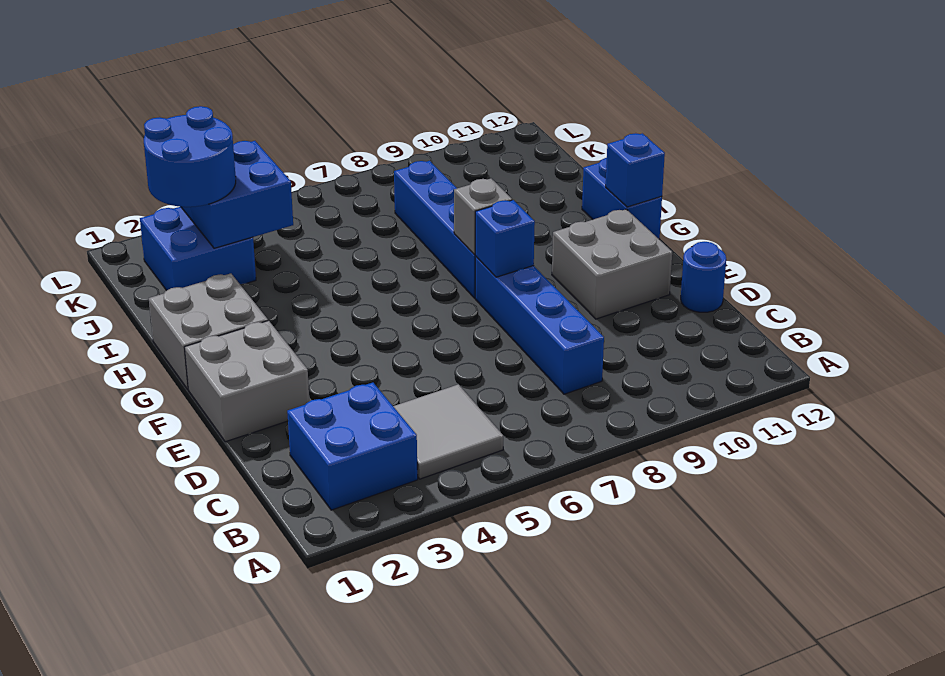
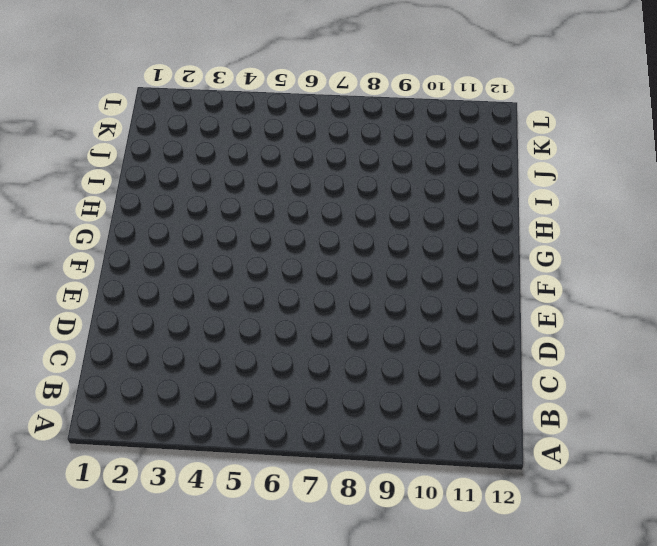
none -> blue brick B2:C3 level 1
none -> grey tile B4:C5 level 1
none -> blue brick C8:F8 level 1

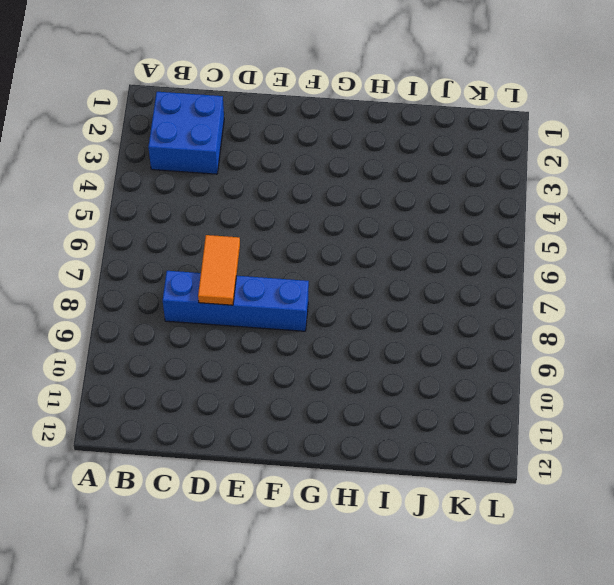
orange tile D7:D8 level 2 -> none
none -> grey tile B4:C5 level 1
none -> blue round brick D12 level 1
none -> grey brick E1:F2 level 1

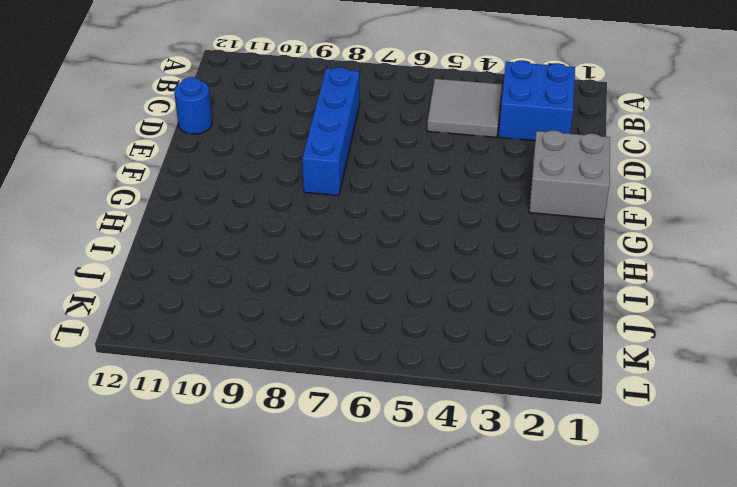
none -> grey brick E10:F11 level 1
none -> grey brick G1:H2 level 1
none -> blue brick G8:J8 level 1

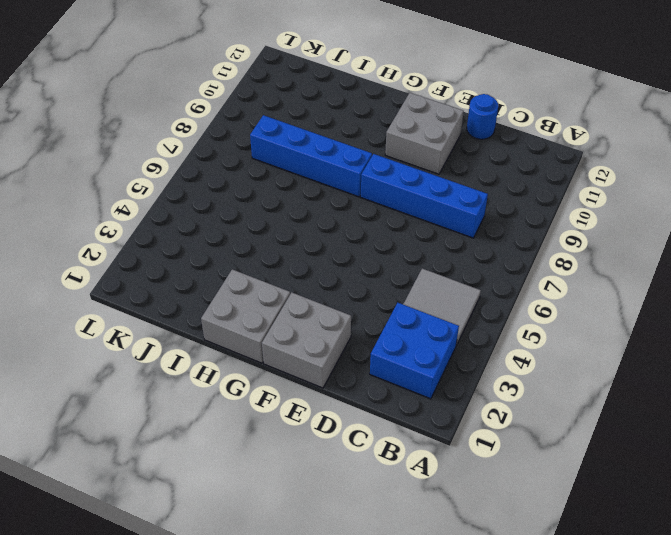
none -> blue brick G12:H12 level 1
none -> blue brick J2:K3 level 1
none -> blue brick F8 level 2

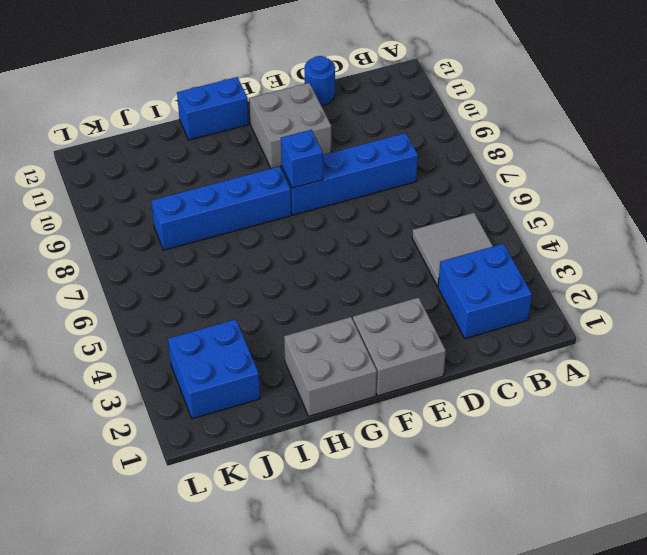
none -> grey brick G8 level 2
none -> blue brick G12 level 2
none -> blue brick J3:K4 level 2

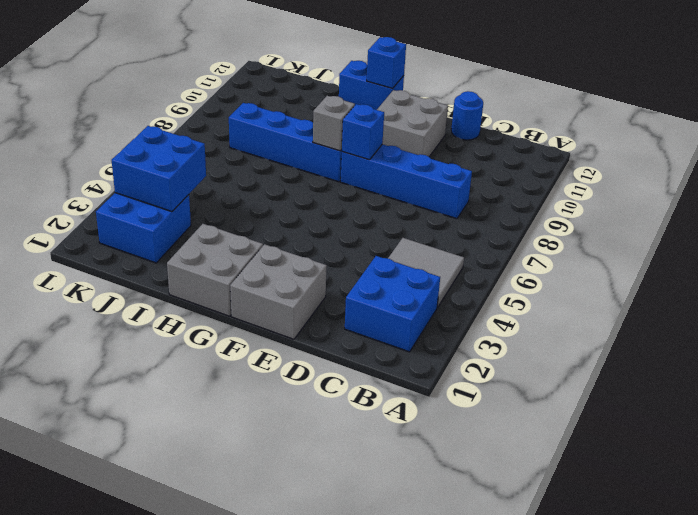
none -> blue round brick J2:K3 level 3

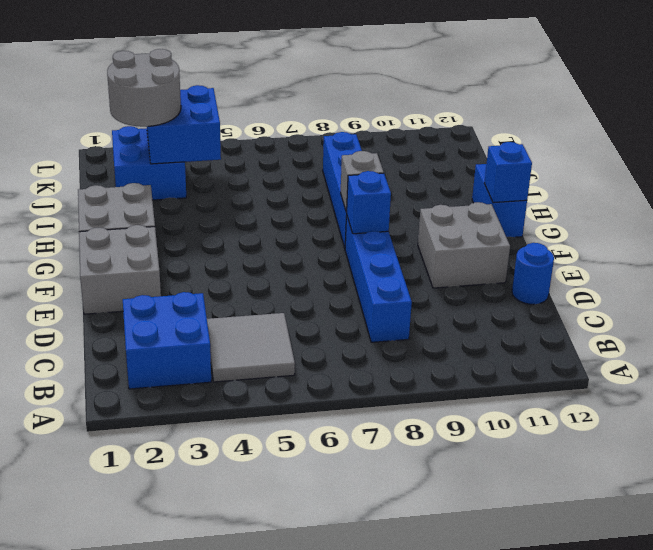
grey round brick J2:K3 level 3 -> blue round brick J2:K3 level 3

